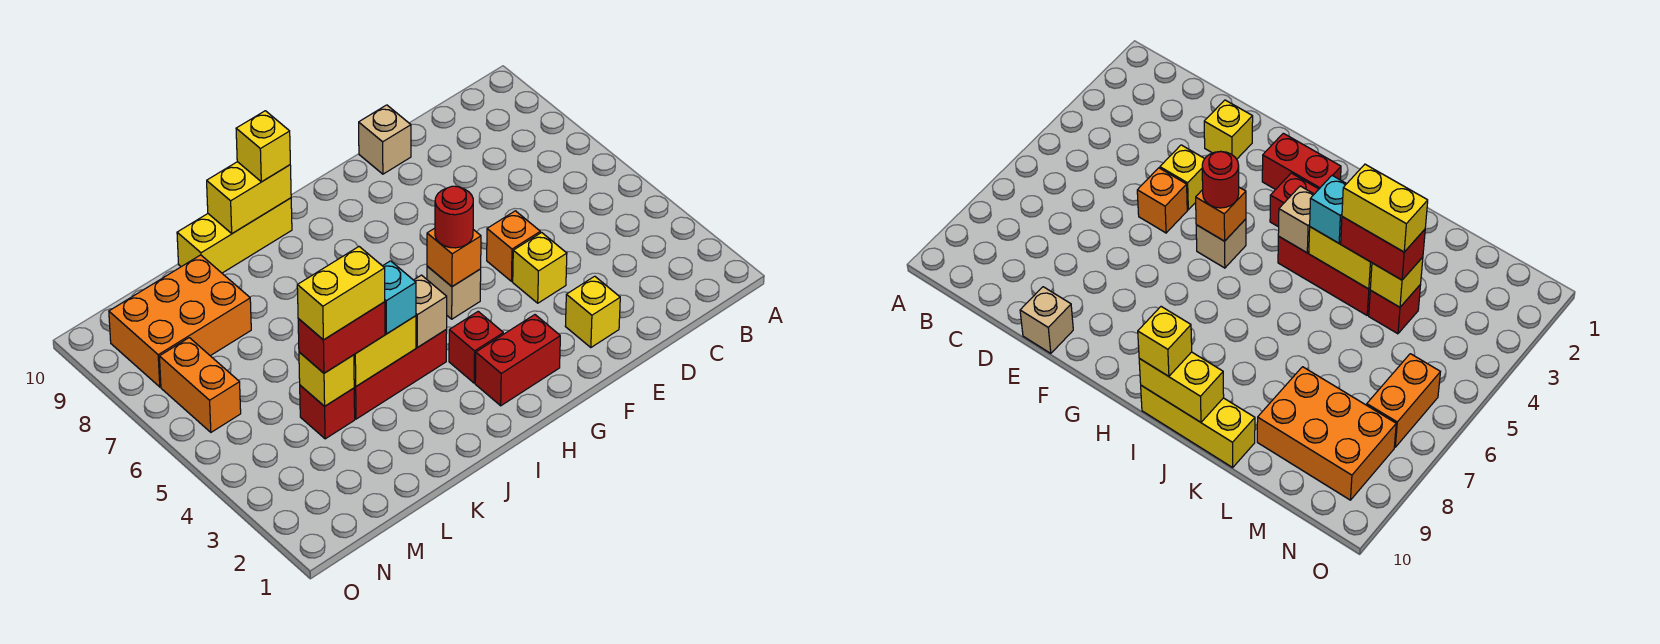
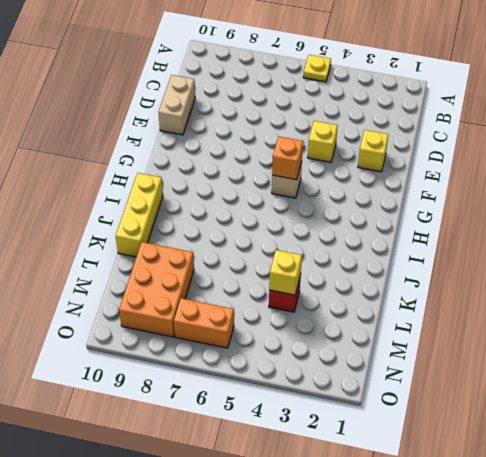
yellow plate A5 level 1 -> none
tan brick D10:E10 level 1 -> tan brick E10 level 1
none -> orange brick E5 level 1
none -> red brick G2:H2 level 1
none -> red brick H3 level 1

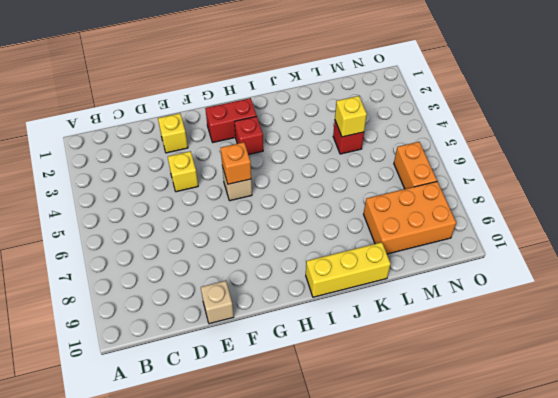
none -> orange brick E5 level 1
none -> red brick I4:K4 level 1
none -> tan brick I4 level 2

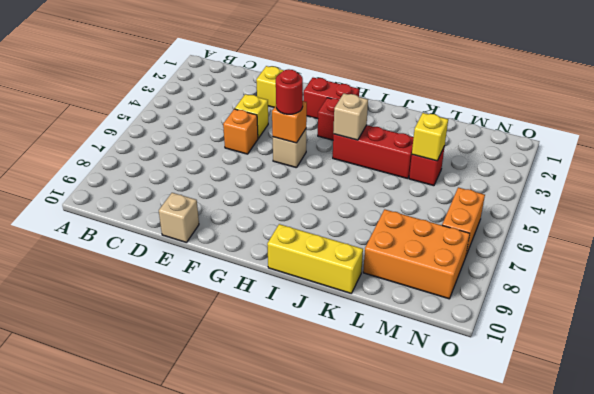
none -> yellow brick I10:J10 level 2
none -> yellow brick J4:K4 level 2
none -> yellow brick I10 level 3

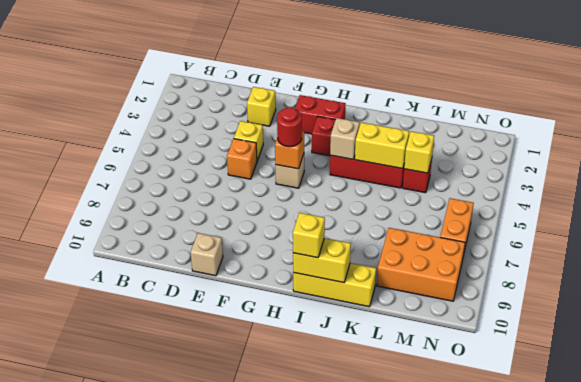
none -> cyan brick J4 level 3
none -> red brick K4:L4 level 3
none -> yellow brick K4:L4 level 4

